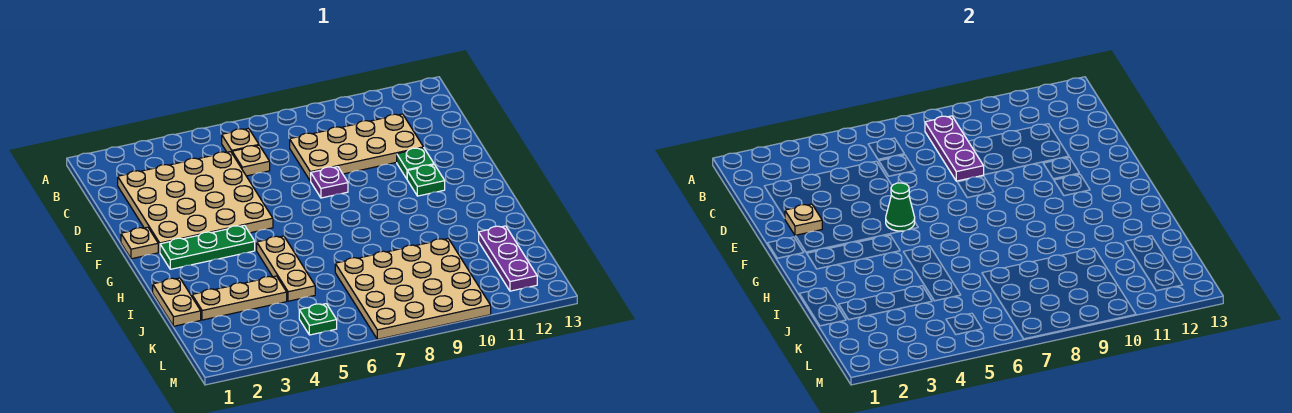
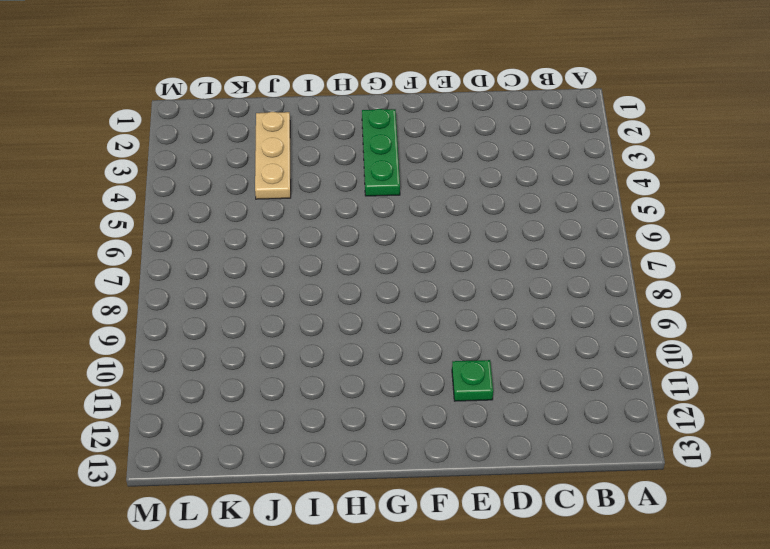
none -> tan plate B6 level 1
none -> tan plate C2:F5 level 1
none -> tan plate C6 level 1

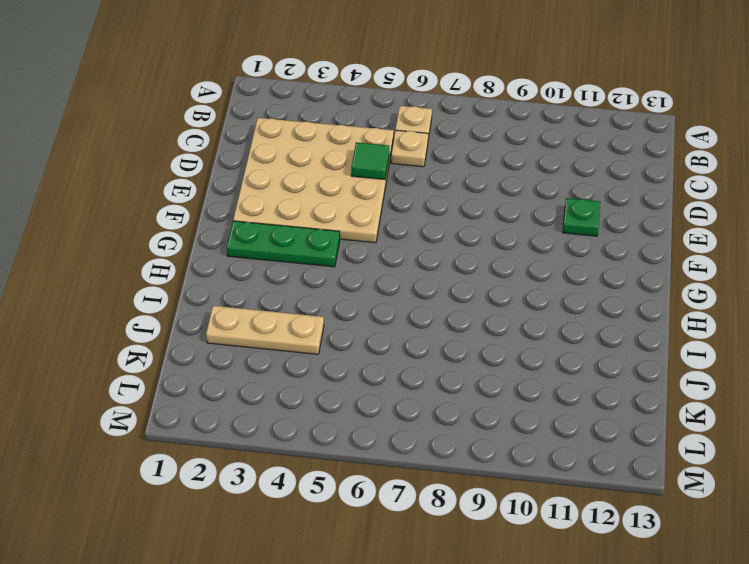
green tile D5 level 2 -> none
none -> tan plate C8:D11 level 1
none -> purple plate E8 level 1
none -> tan plate F1 level 1

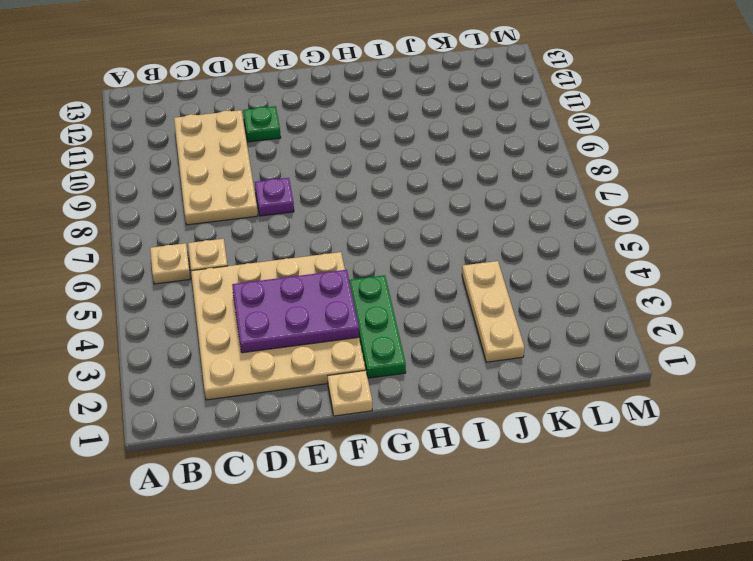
purple plate D3:F4 level 2 -> none
none -> green plate F11 level 1
none -> tan plate H5:J5 level 1
none -> tan plate I1:J1 level 1

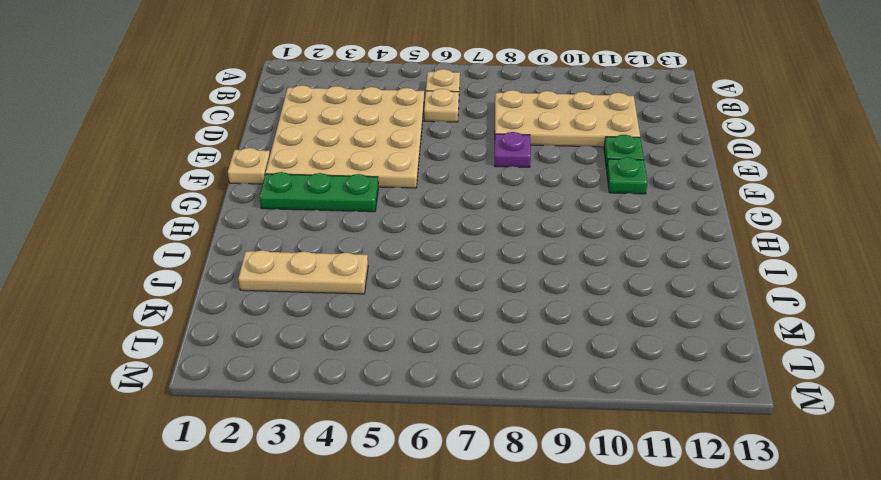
none -> tan plate H5:J5 level 1
none -> tan plate I1:J1 level 1
none -> tan plate J7:M10 level 1

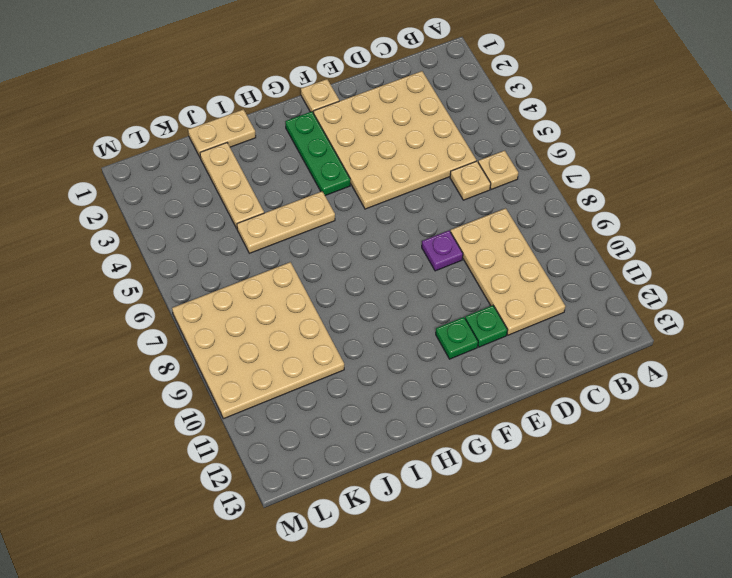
none -> purple plate J12:L12 level 1
none -> green plate L5 level 1
none -> purple plate B8:D8 level 2

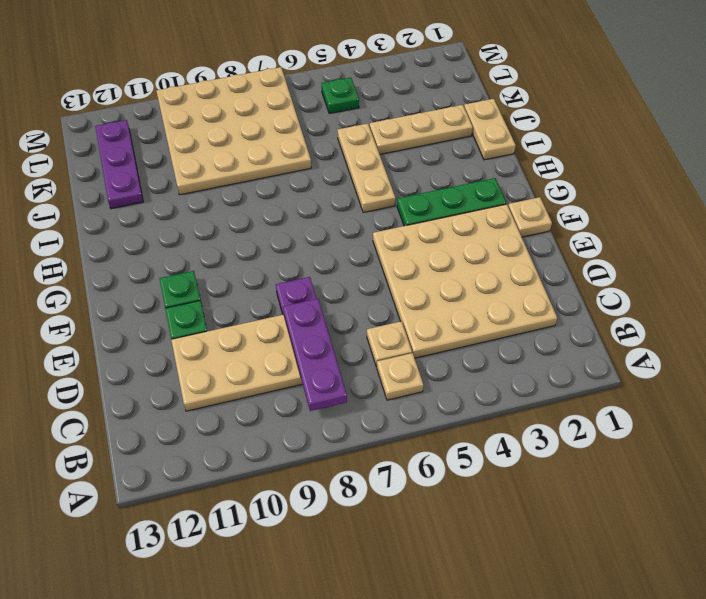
none -> tan plate E2 level 2
none -> green cone F5 level 2

